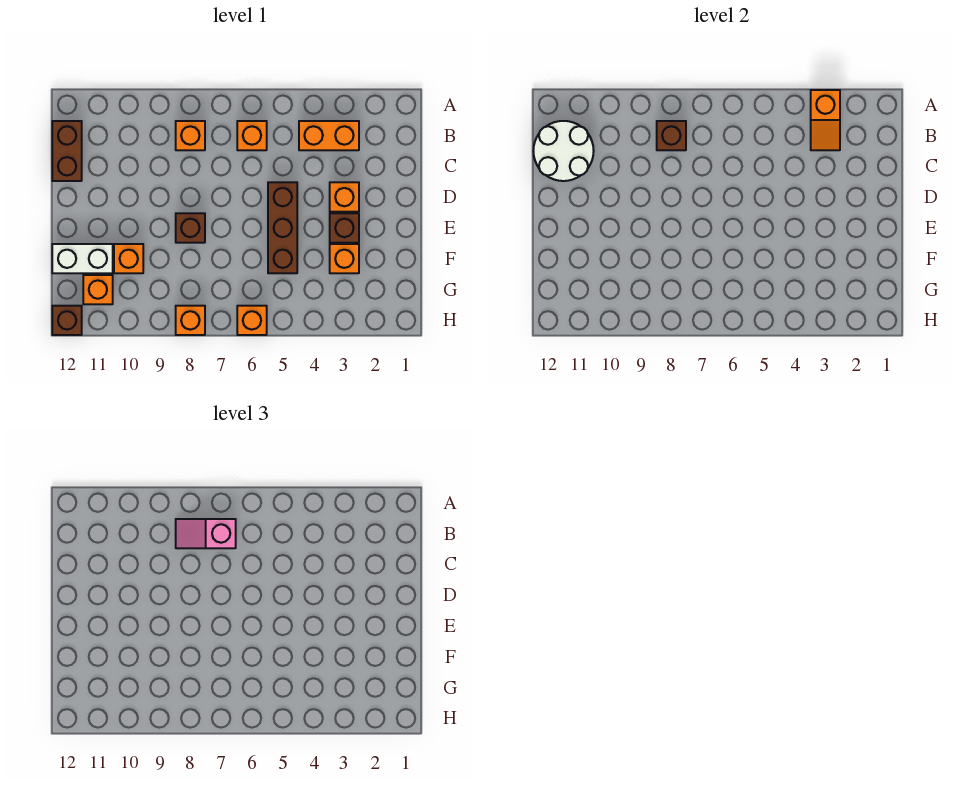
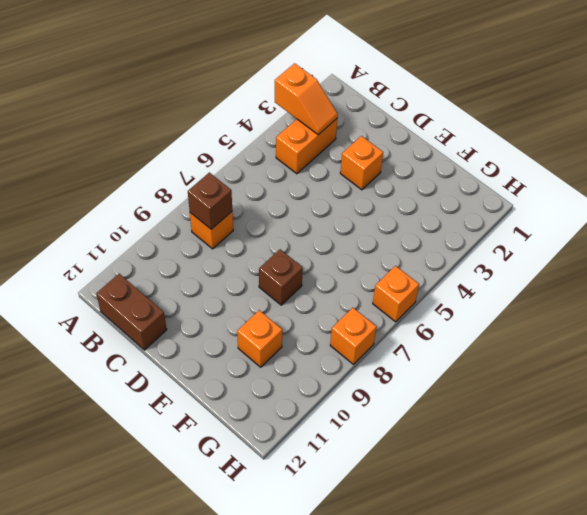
none -> orange brick B6 level 1
none -> brown brick D5:F5 level 1
none -> brown brick E3 level 1

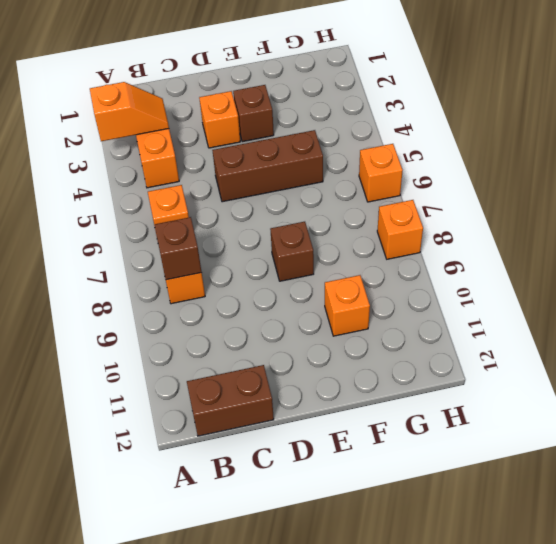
none -> orange brick F3 level 1
none -> white brick F11:F12 level 1
none -> orange brick G11 level 1

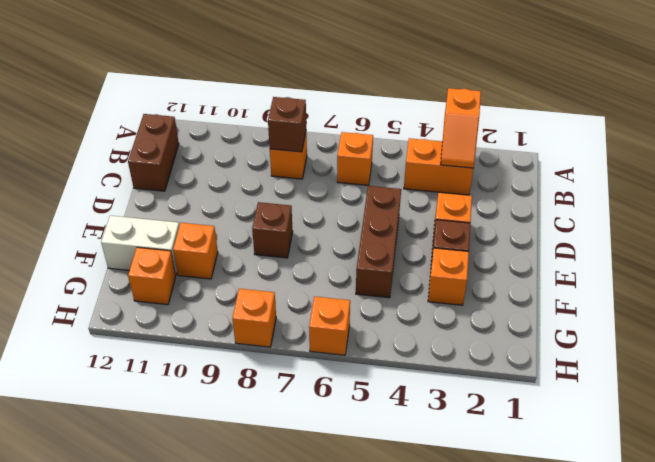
none -> brown brick H12 level 1
none -> white round brick B11:C12 level 2
none -> pink slope B7:B8 level 3 top 7

